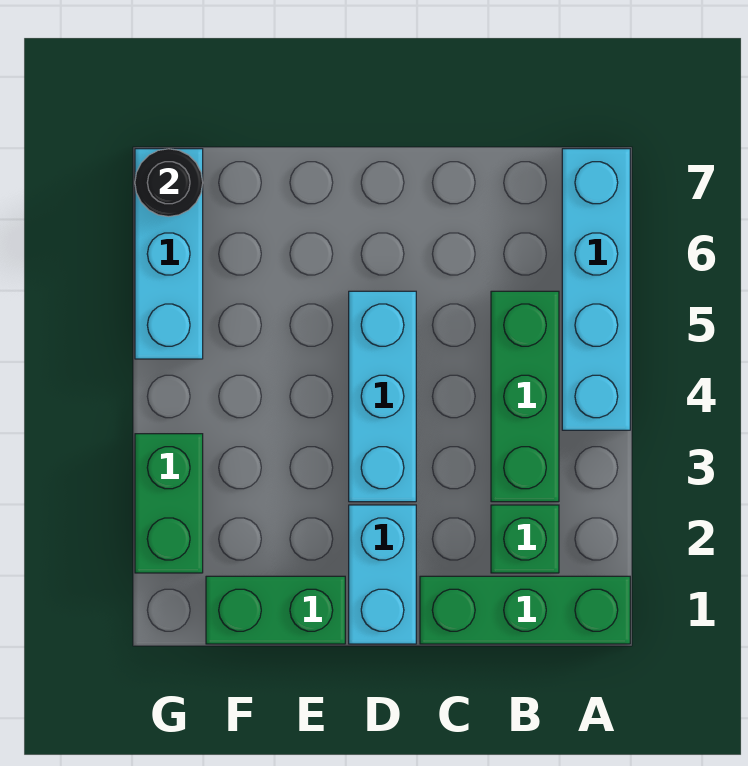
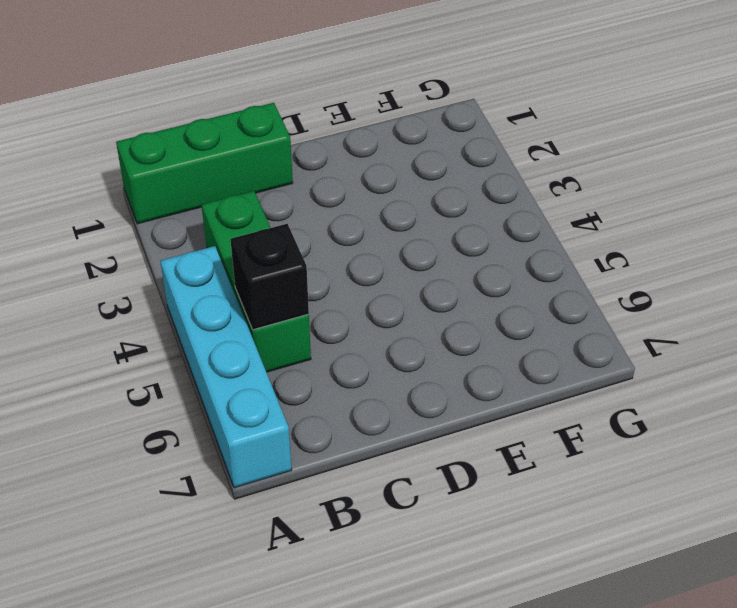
black brick B5 level 2 -> none
none -> green brick B2 level 1
none -> cyan brick D1:D2 level 1

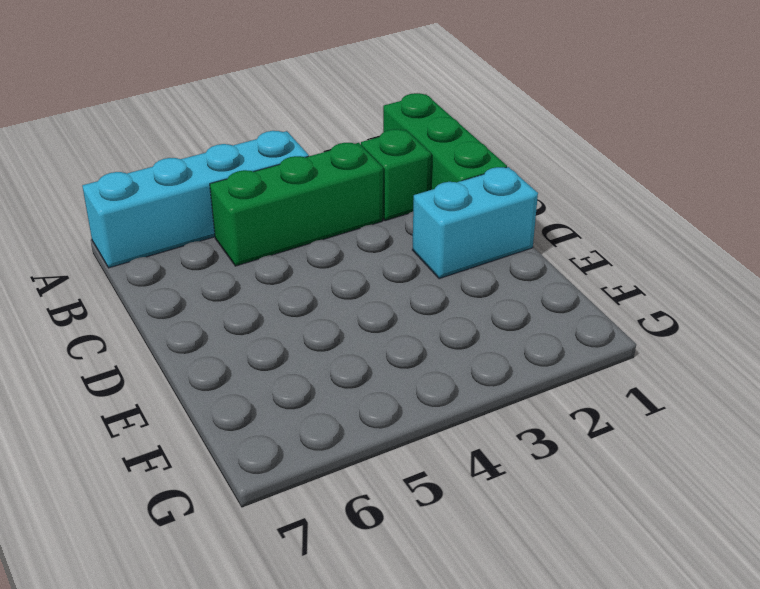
none -> cyan brick D3:D5 level 1
none -> green brick E1:F1 level 1

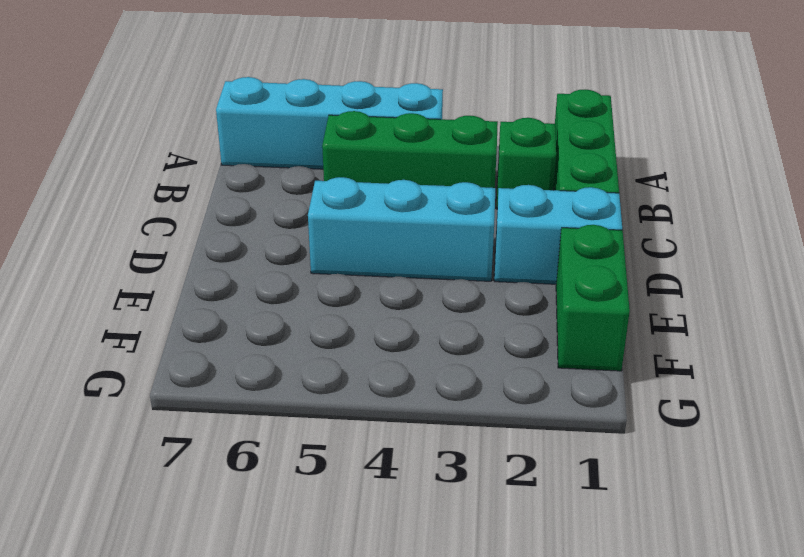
none -> green brick G2:G3 level 1
none -> cyan brick G5:G7 level 1

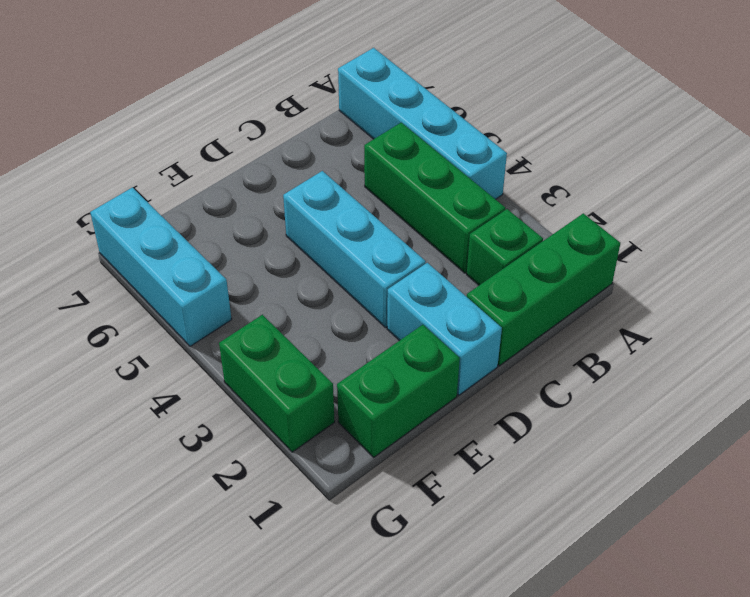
none -> black round brick G7 level 2

